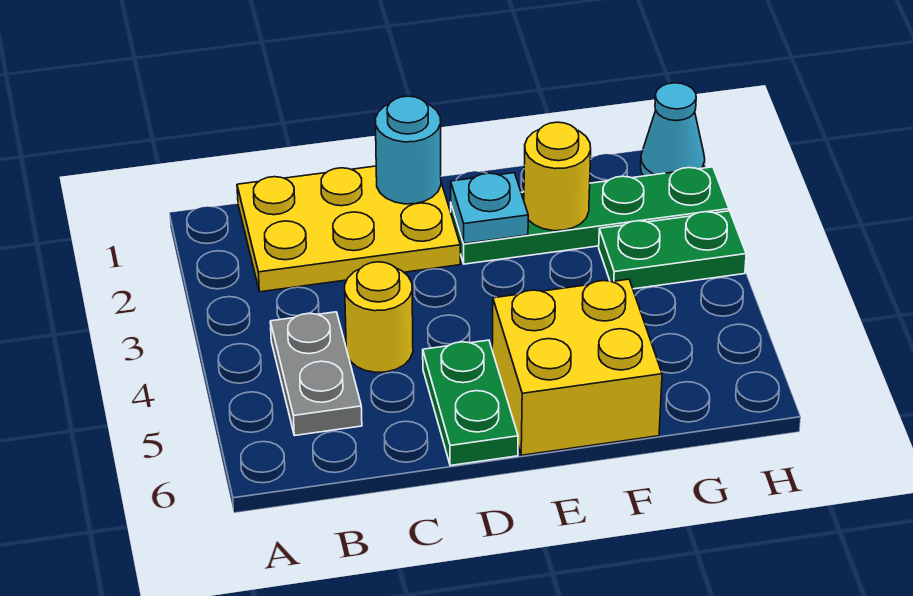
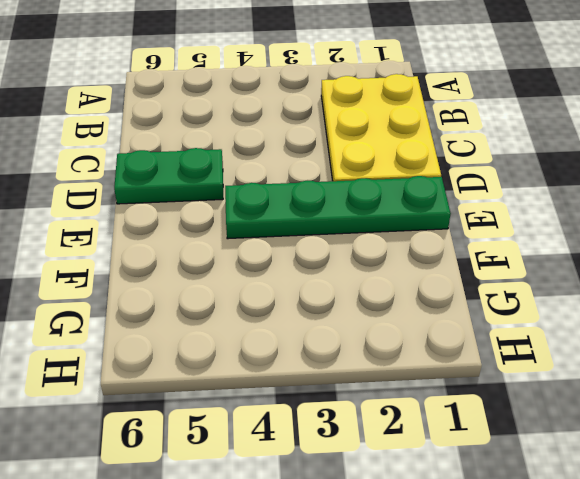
green plate E1:E4 level 1 -> green plate E2:H2 level 1
none -> grey plate B4:B5 level 1
none -> yellow round brick C4 level 1

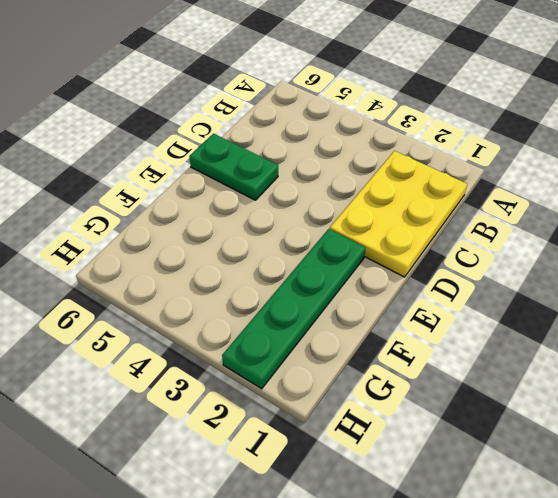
none -> grey plate B4:B5 level 1
none -> yellow round brick C4 level 1

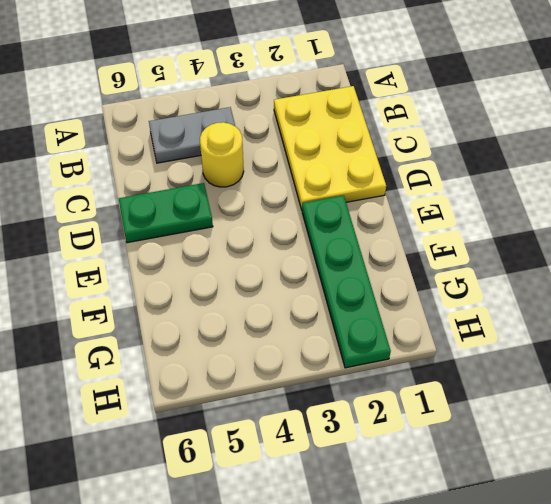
none -> yellow brick E5:F6 level 1
none -> green plate G3:H3 level 1

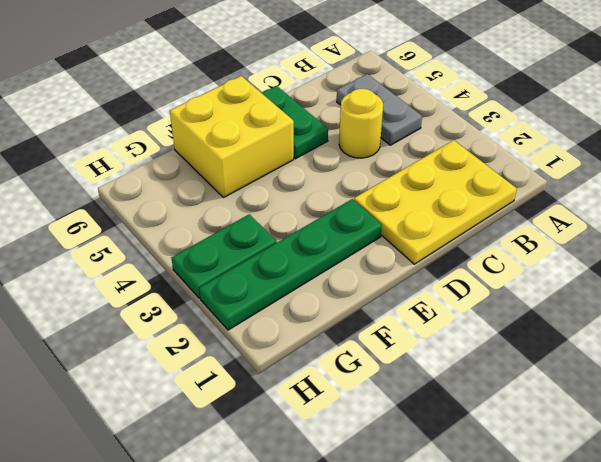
none -> cyan cone H1 level 1
none -> cyan round brick D1 level 2

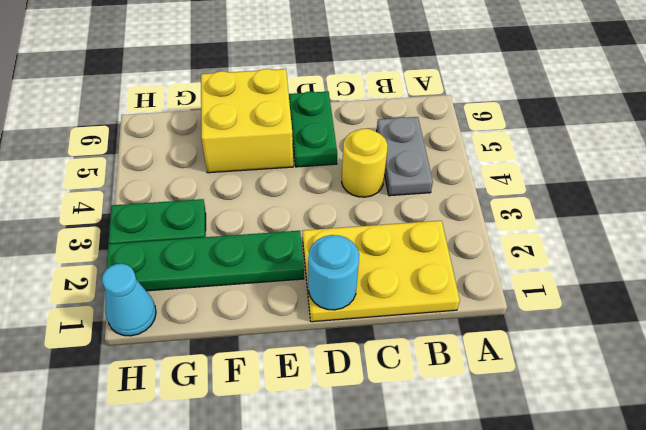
none -> cyan plate E2 level 2
none -> yellow round brick F2 level 2

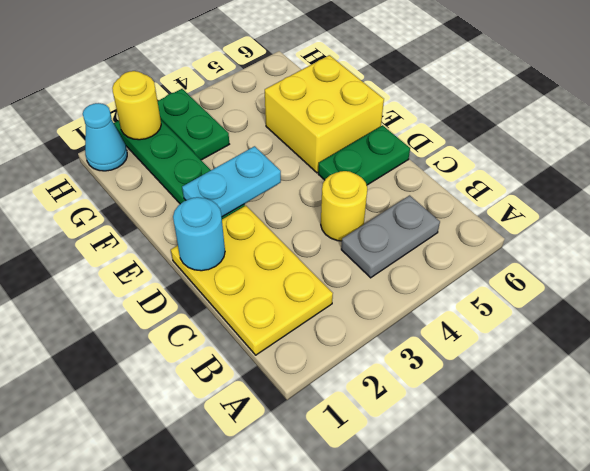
cyan plate E2:E3 level 2 -> cyan plate E2 level 2
yellow round brick H2 level 2 -> yellow round brick F2 level 2

